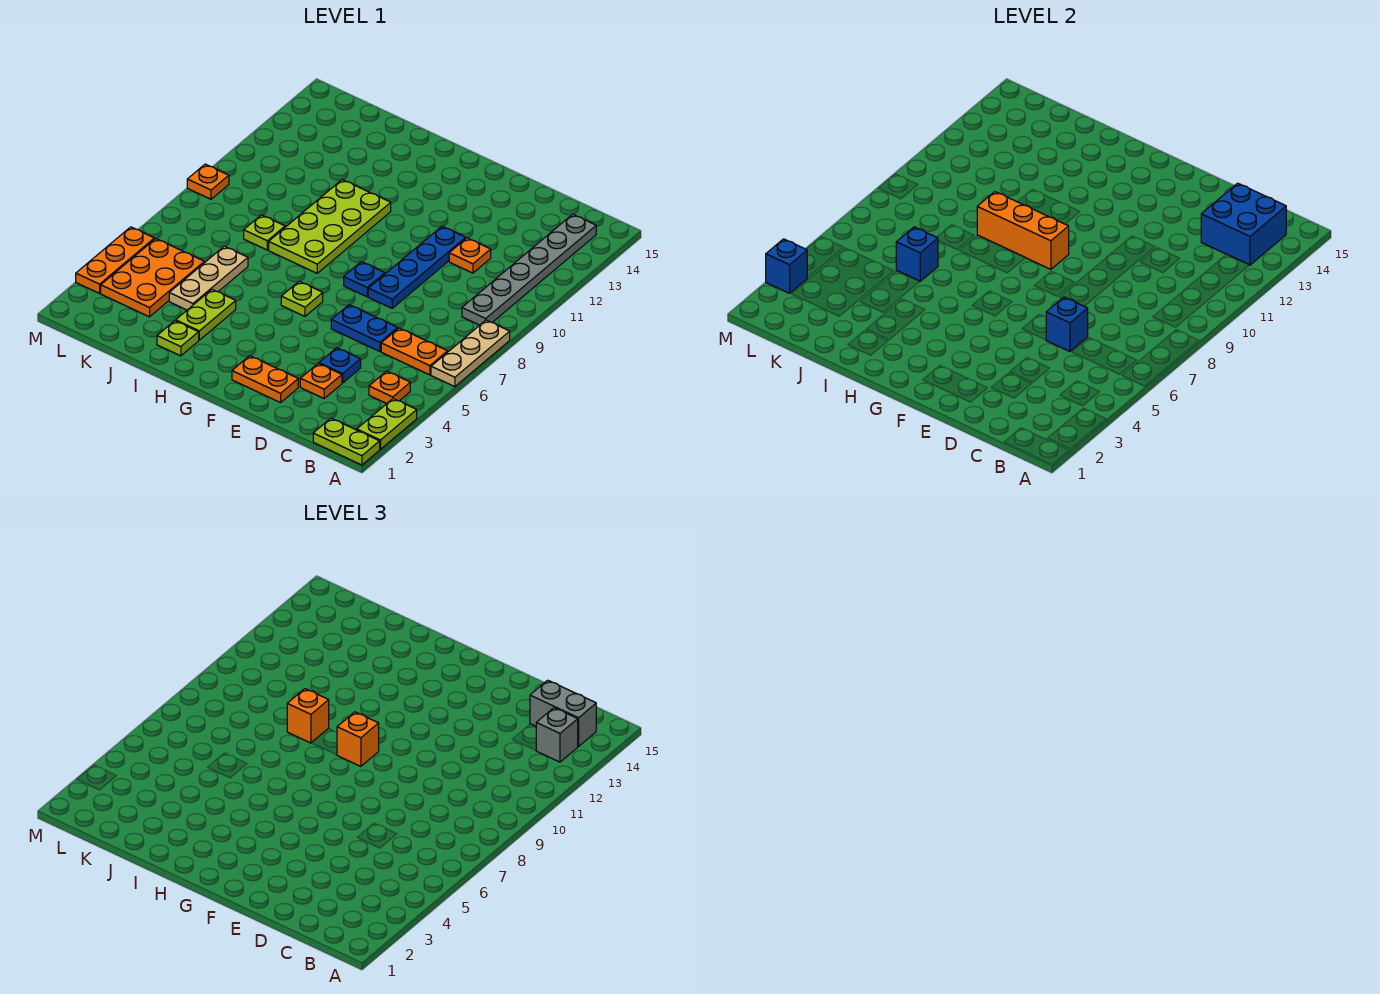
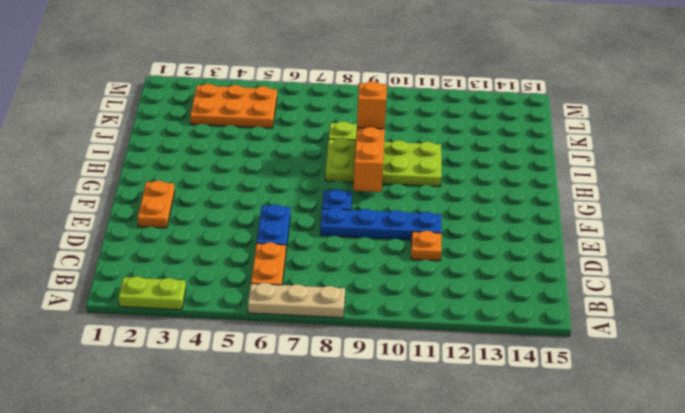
none -> lime plate A1:B1 level 1
none -> orange plate B4 level 1
none -> grey plate B9:B14 level 1
none -> orange plate D3 level 1

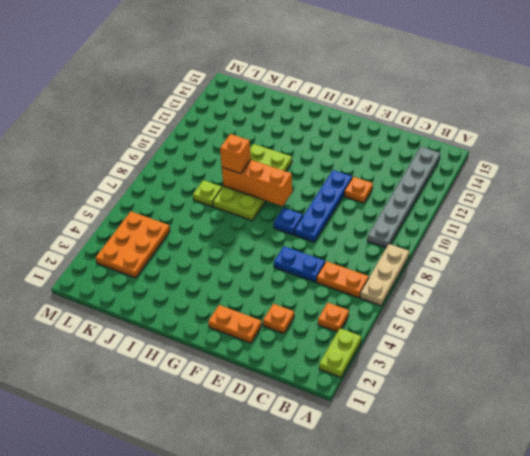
none -> lime plate A1:B1 level 1
none -> blue plate D4 level 1
none -> lime plate G6 level 1
none -> lime plate I2 level 1

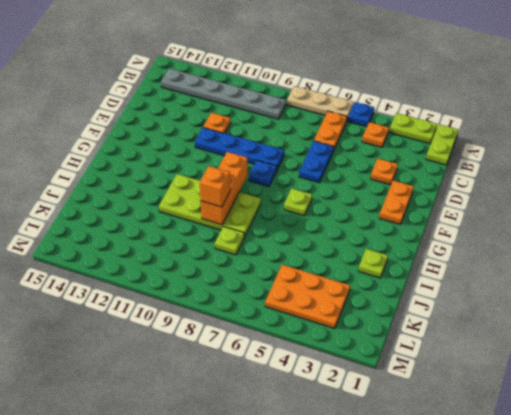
blue plate A5 level 1 -> blue plate D4 level 1
none -> lime plate I3:I4 level 1
none -> tan plate J4:J6 level 1
none -> orange plate M3:M5 level 1
none -> orange plate M9 level 1

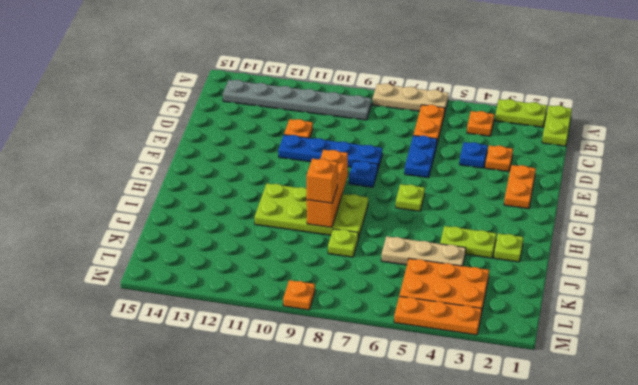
none -> blue brick B13:C14 level 2
none -> blue brick D6 level 2
none -> blue brick J6 level 2
none -> blue brick M3 level 2

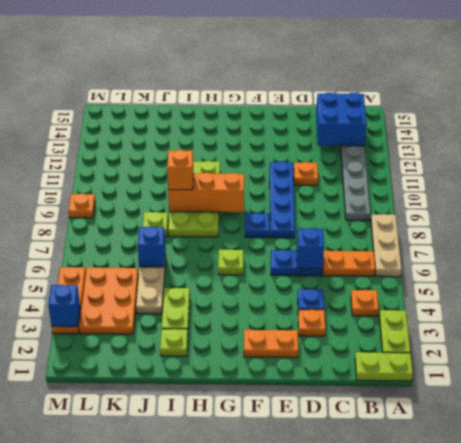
none -> grey brick B13 level 3
none -> grey brick B14:C14 level 3
none -> orange brick G9 level 3

